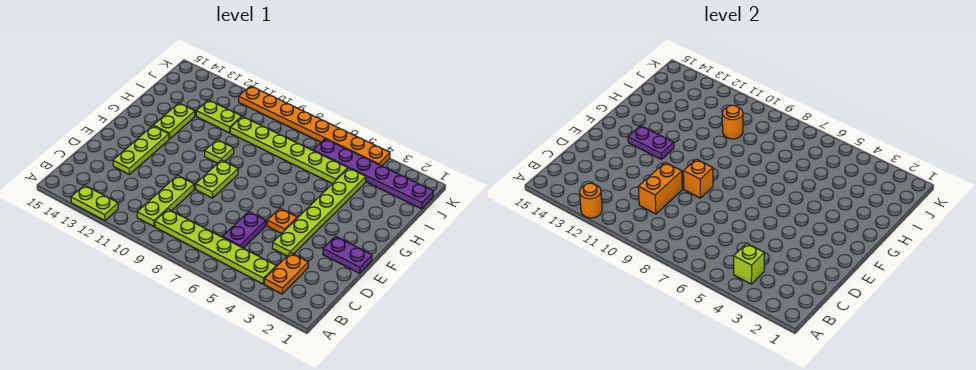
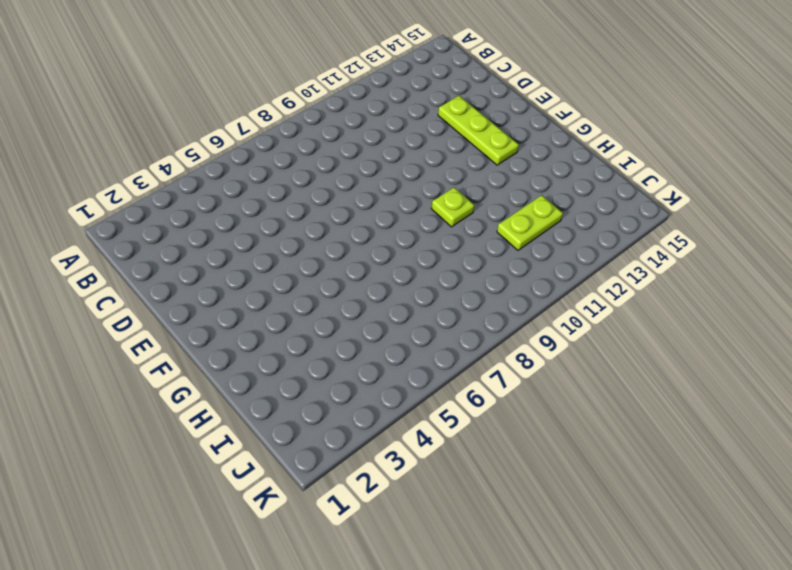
none -> lime plate A12:A13 level 1
none -> orange plate B3:C3 level 1
none -> lime plate B4:B9 level 1

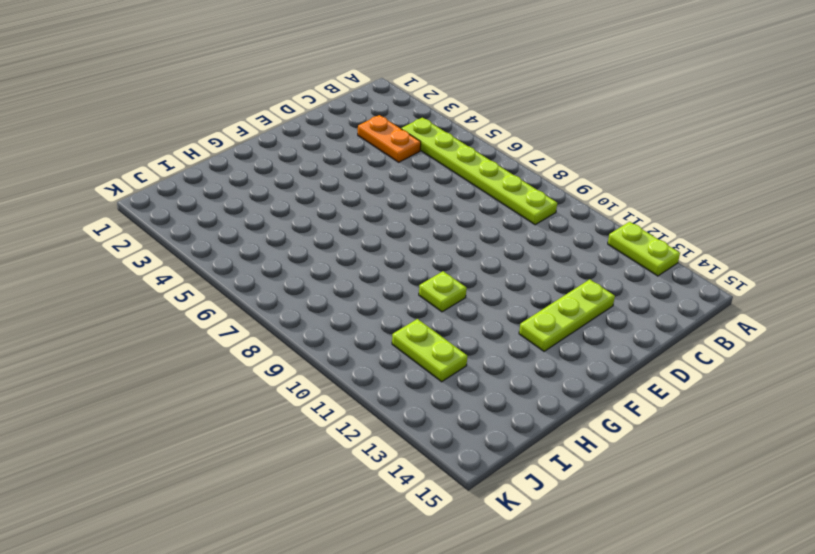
orange plate C3:C4 level 1 -> orange plate B3:C3 level 1
none -> lime plate B10:D10 level 1
none -> purple plate C6:D6 level 1
none -> lime plate D4:I4 level 1

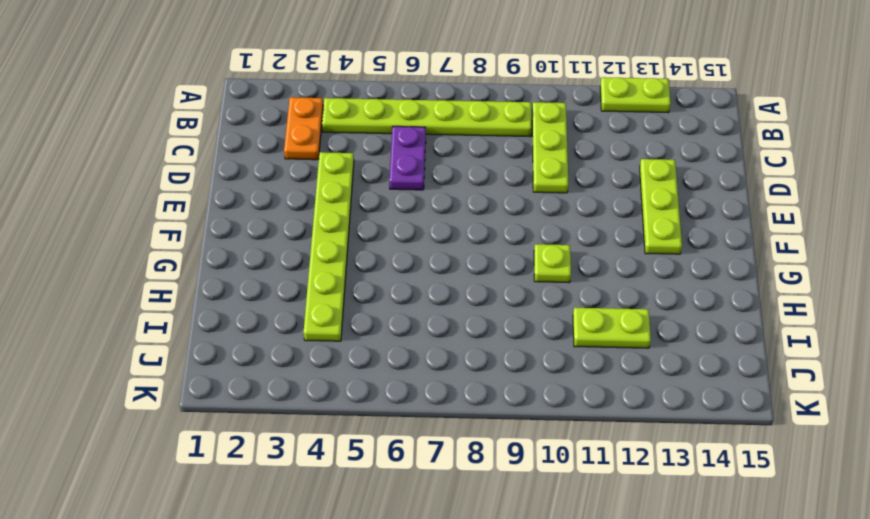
none -> purple plate E1:E2 level 1
none -> orange plate E5 level 1
none -> lime plate E9:F9 level 1

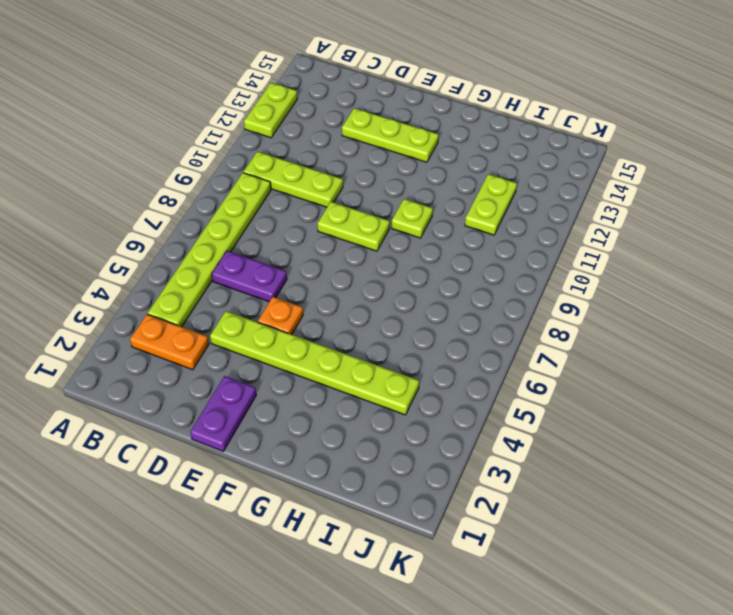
none -> lime plate G13:H13 level 1
none -> lime plate I5:I10 level 1
none -> purple plate J1:J6 level 1

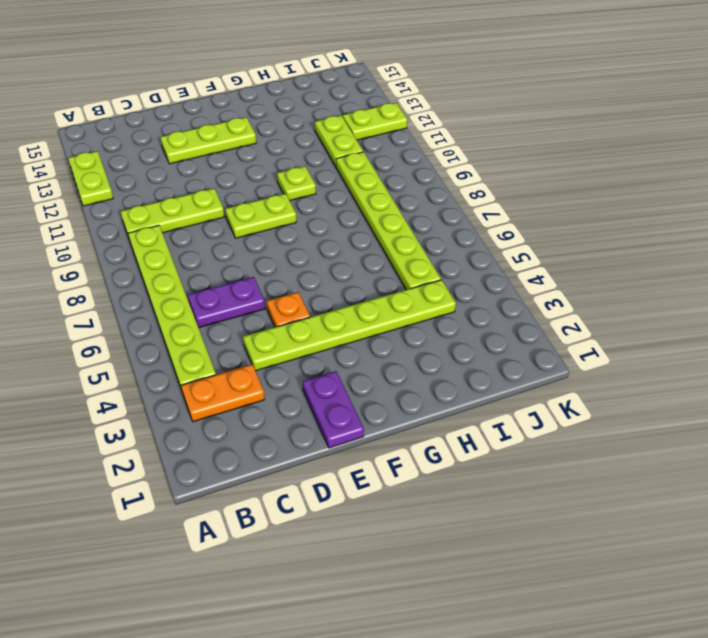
lime plate J12:K12 level 1 -> lime plate G13:H13 level 1
none -> purple plate J1:J6 level 1
none -> orange plate K4:K11 level 1
none -> orange round brick A12 level 2

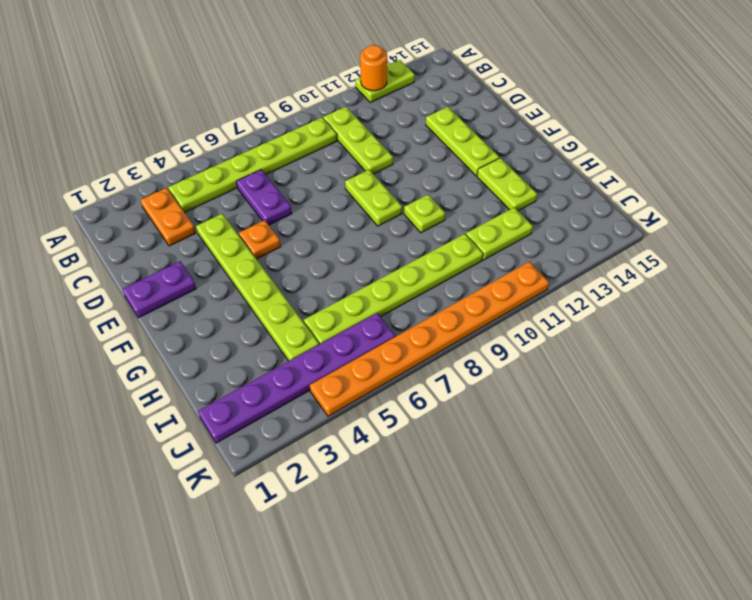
none -> lime brick B4 level 2
none -> orange brick C10:D10 level 2
none -> orange brick E9 level 2

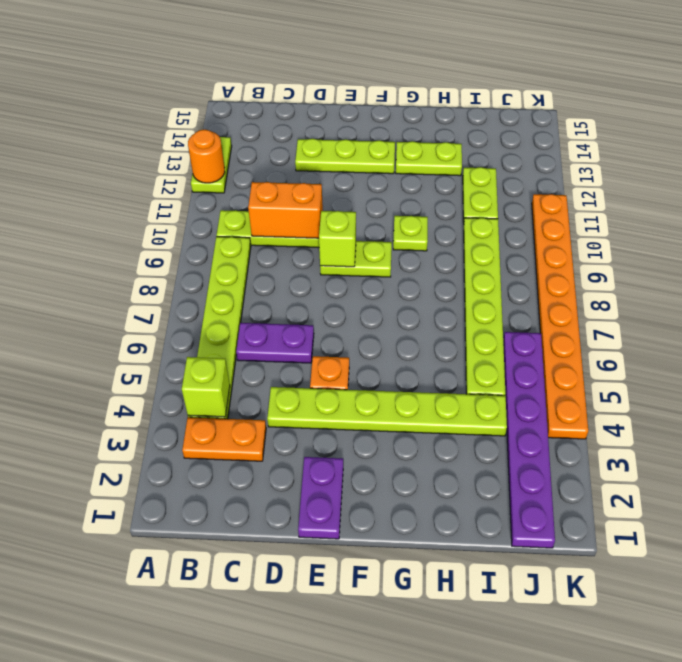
lime brick E9 level 2 -> orange brick E9 level 2
none -> purple plate F12:F13 level 2
none -> orange round brick I10 level 2

